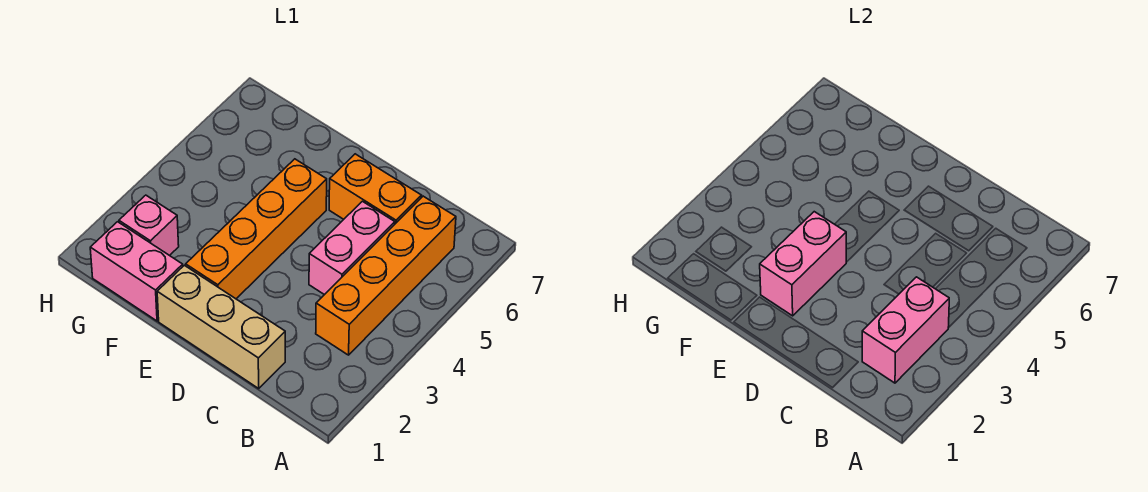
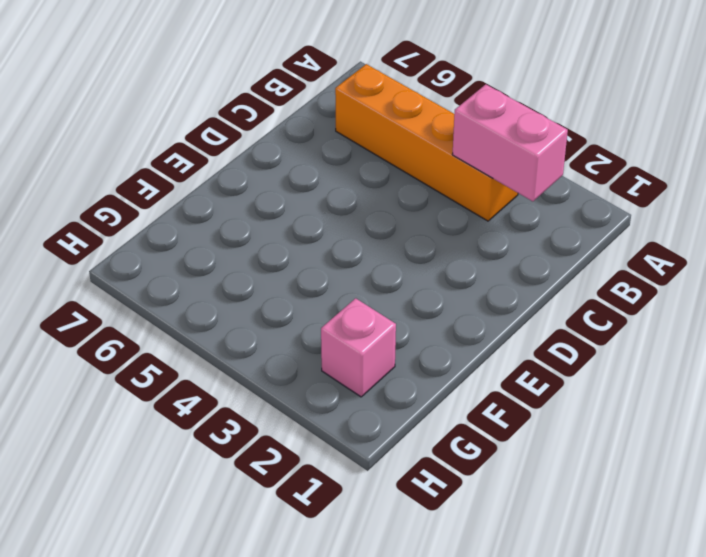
none -> tan brick C1:E1 level 1
none -> pink brick C4:C5 level 1

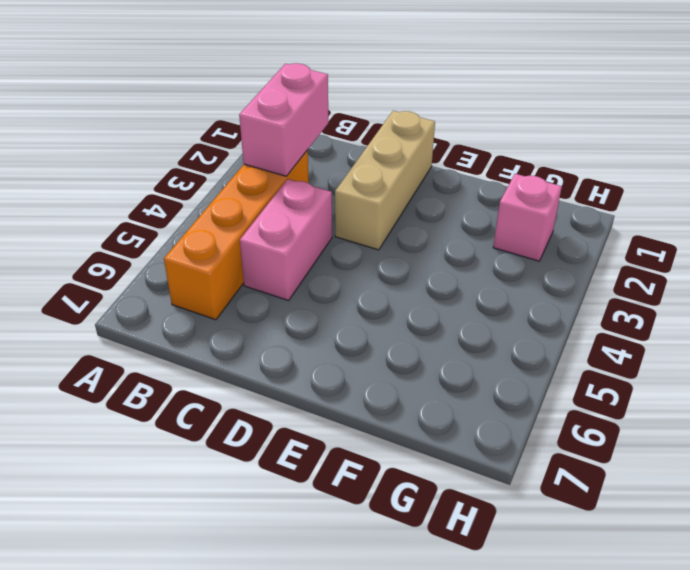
tan brick D1:D3 level 1 -> tan brick C1:E1 level 1
none -> orange brick C6:D6 level 1
none -> orange brick E2:E5 level 1

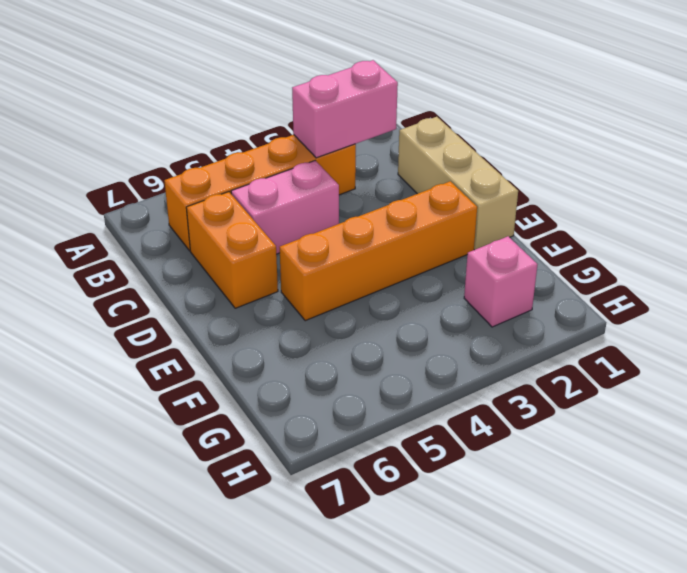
none -> pink brick F1:G1 level 1
none -> pink brick E2:E3 level 2

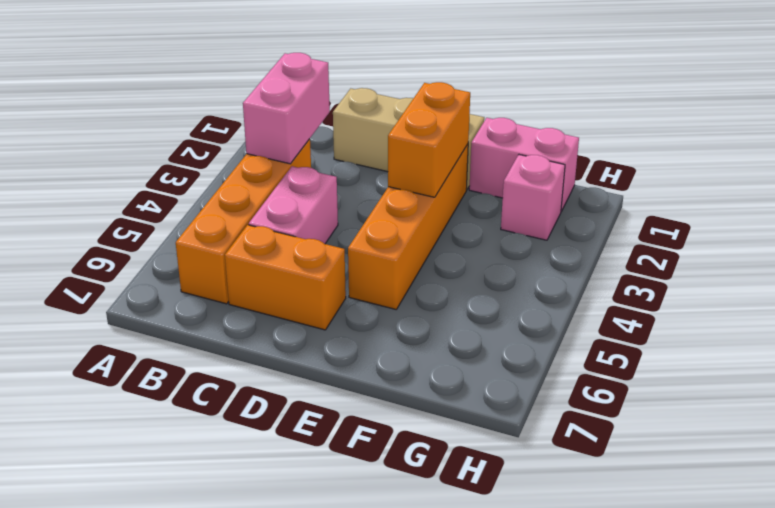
orange brick E2:E3 level 2 -> pink brick E2:E3 level 2

